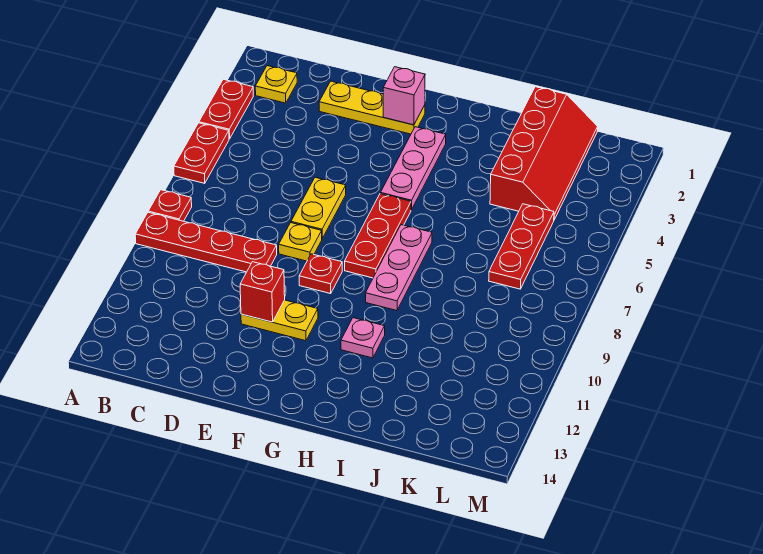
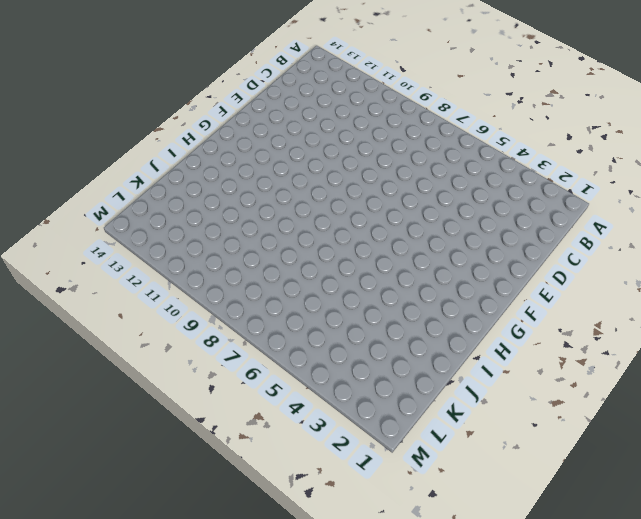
none -> red plate A3:A4 level 1
none -> red plate A5:A6 level 1
none -> red plate A8 level 1

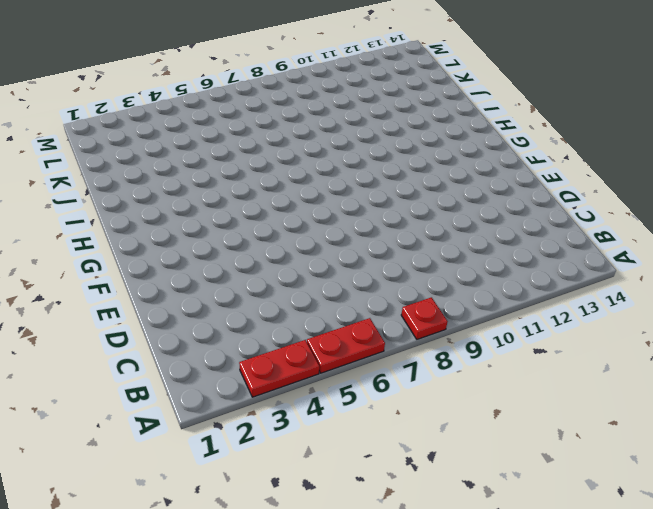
none -> red plate A9:D9 level 1
none -> yellow plate B2 level 1
none -> yellow plate D2:F2 level 1

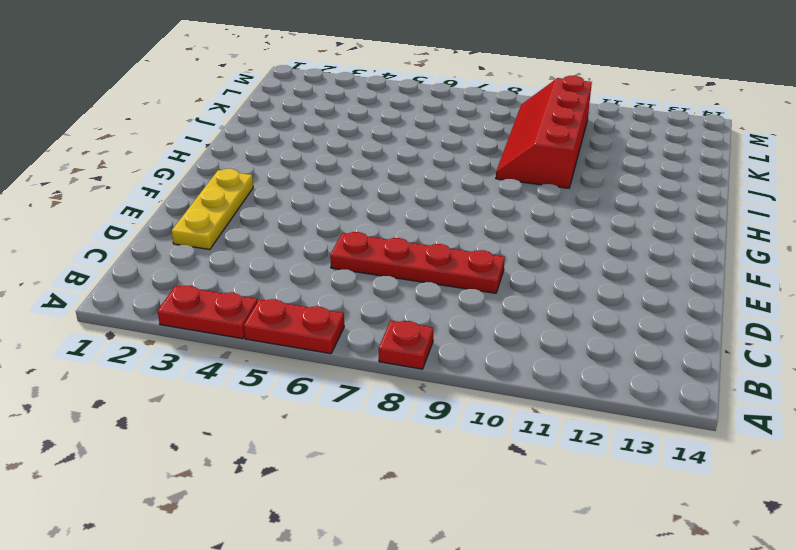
red plate D6:D9 level 1 -> red plate A9:D9 level 1
red slope I9:L10 level 1 top 10 -> red slope J1:K4 level 1 top J
none -> yellow plate B2 level 1
none -> yellow plate E6:E7 level 1
none -> yellow plate E8 level 1

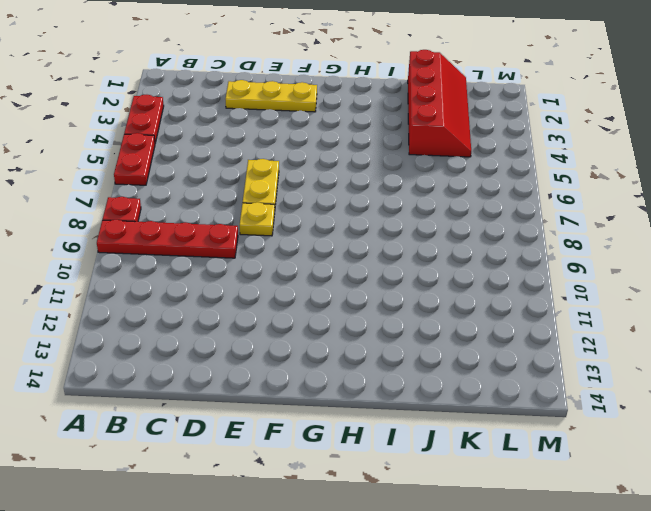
none -> yellow plate B2 level 1
none -> yellow plate E11:F11 level 1
none -> red plate F9 level 1

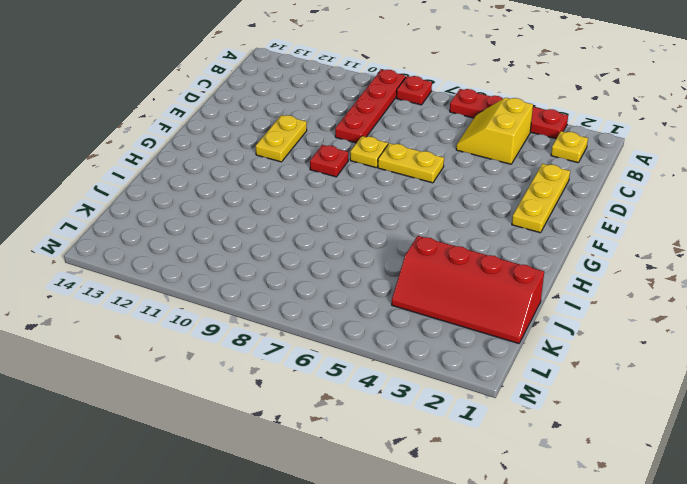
yellow slope B4:C5 level 1 top 4 -> none
none -> pink plate G3:G5 level 1
none -> red plate G6:G8 level 1
none -> pink plate H7:H9 level 1

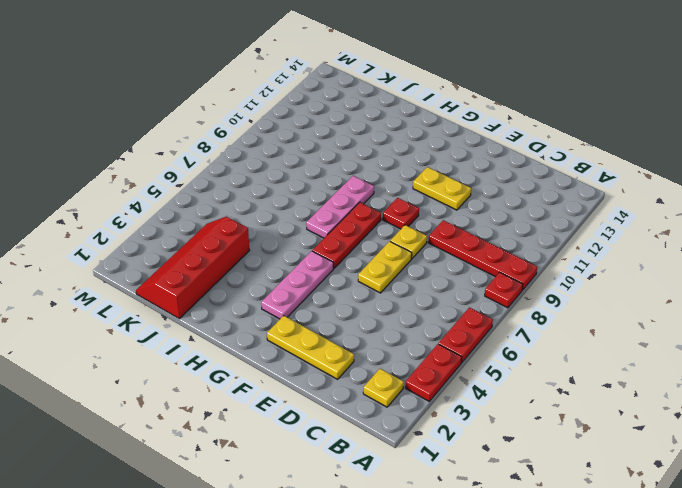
none -> pink plate H11 level 1
none -> red plate K5:K7 level 1
none -> red brick E11 level 2

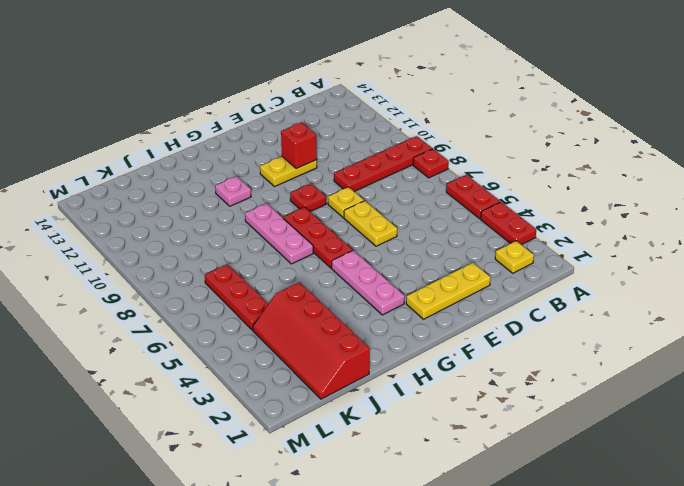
none -> pink brick F2 level 2

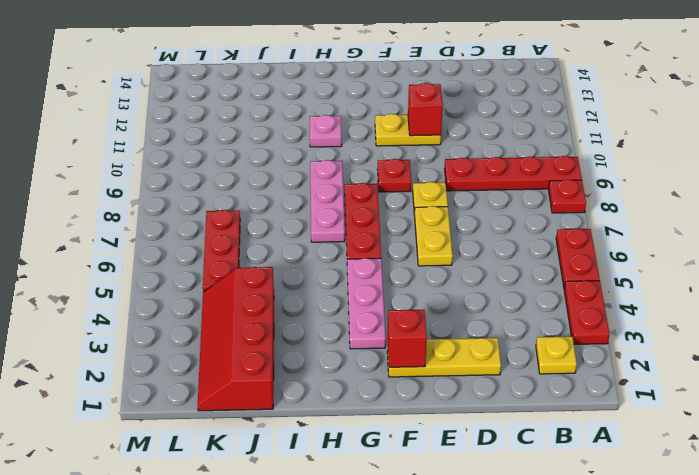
red brick F2 level 2 -> pink brick F2 level 2

